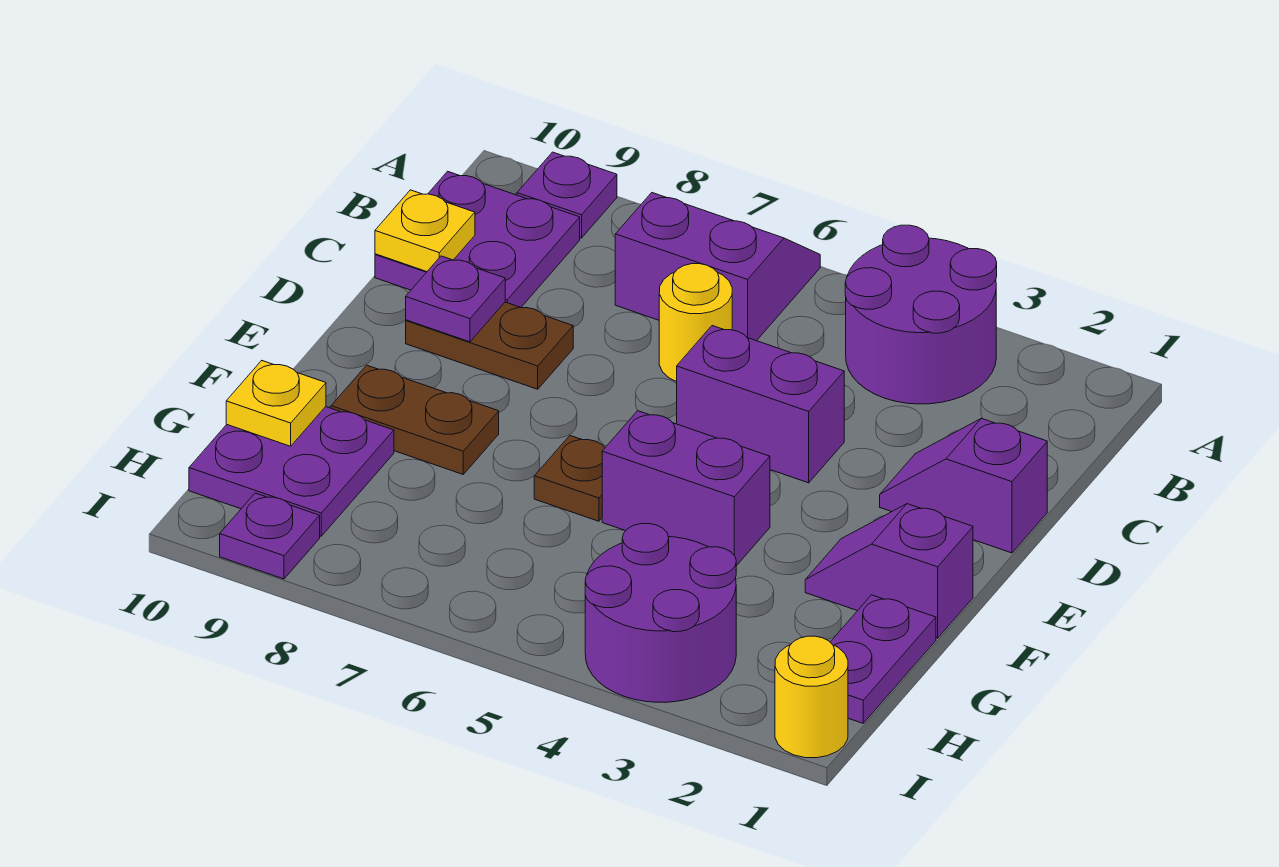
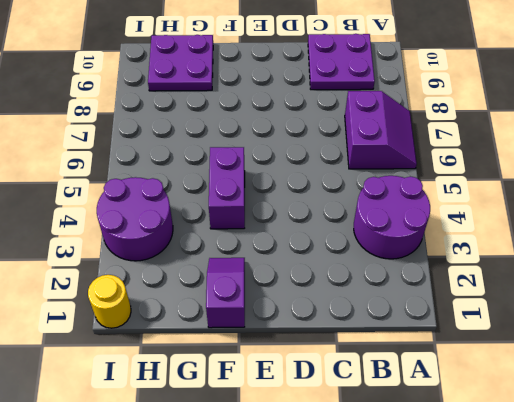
none -> purple plate A9 level 1
none -> yellow round brick C6 level 1
none -> purple slope D1:D2 level 1 top 1

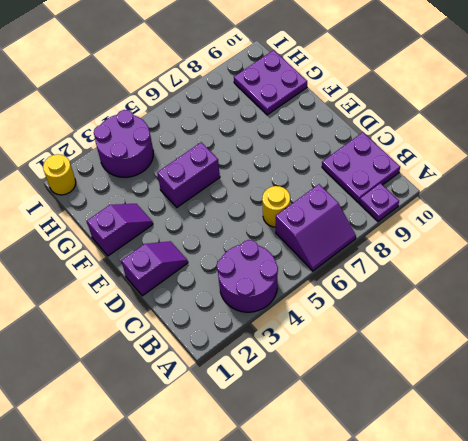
none -> purple brick D4:D5 level 1
none -> brown plate D8:D9 level 1
none -> brown plate F6 level 1

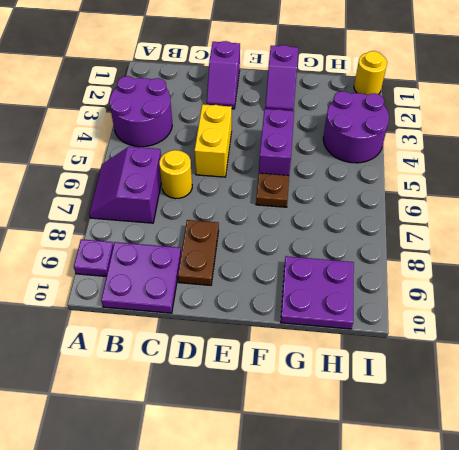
yellow brick D4:D5 level 1 -> purple brick D4:D5 level 1
none -> brown plate F8:F9 level 1
none -> purple plate G1:H1 level 1
none -> purple plate I9 level 1

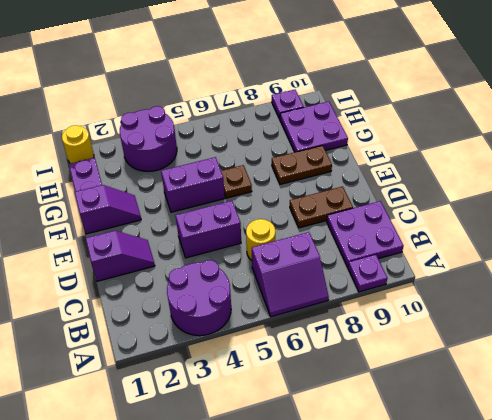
none -> yellow plate C10 level 2
none -> purple plate D9 level 2
none -> yellow plate G10 level 2

